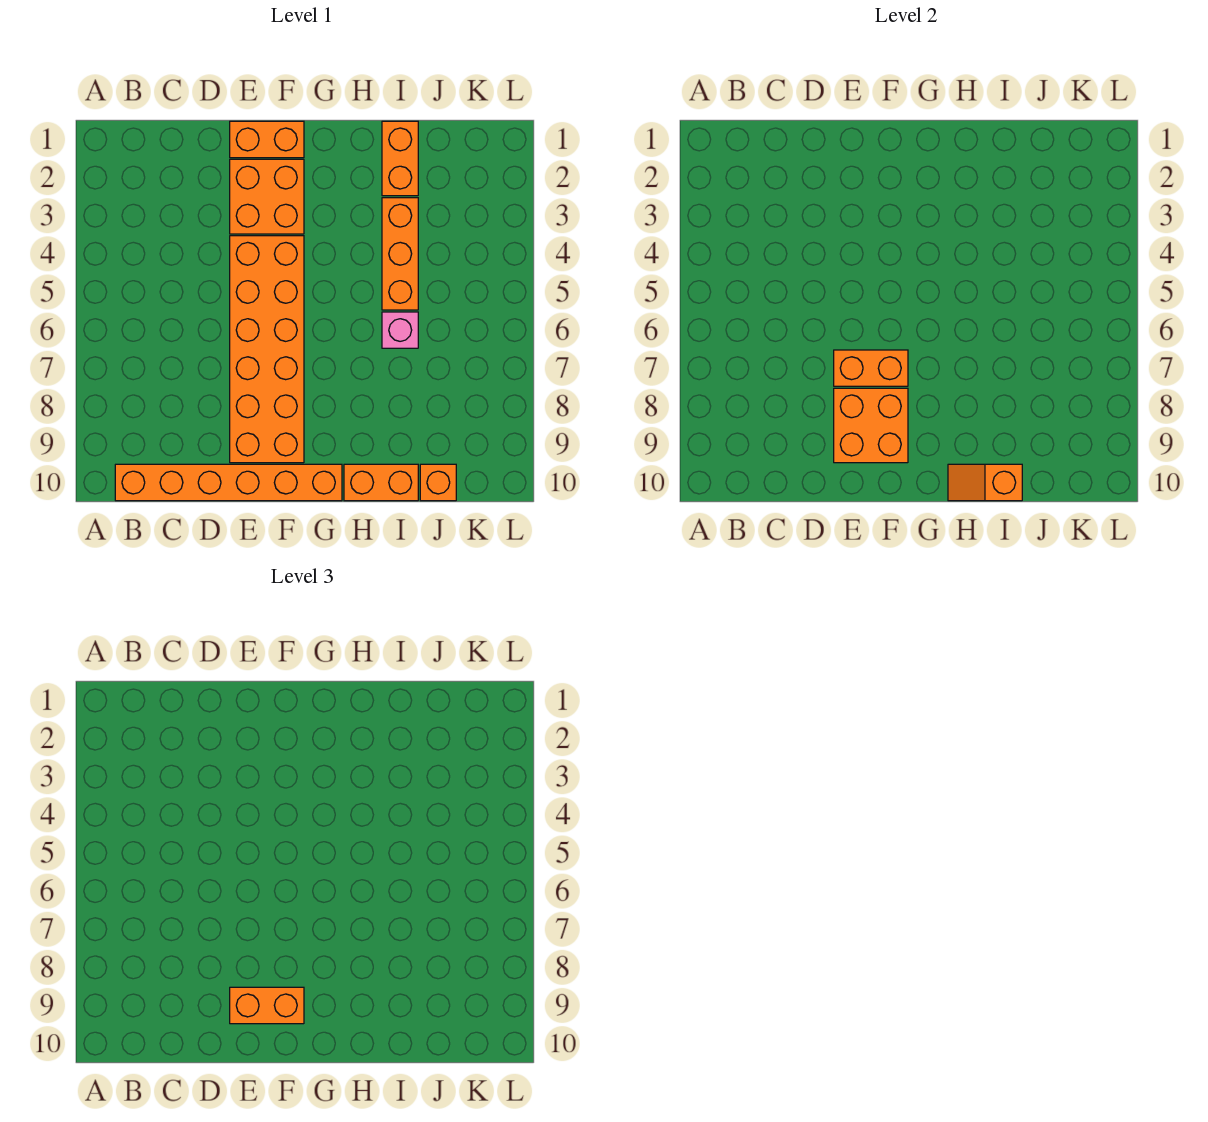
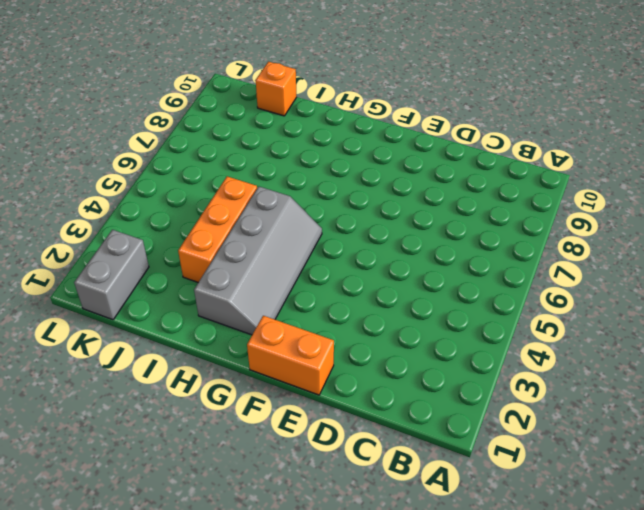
grey slope G2:H5 level 1 top H -> none
grey brick K1:K2 level 1 -> none
none -> orange brick B10:G10 level 1
none -> orange brick E2:F3 level 1
none -> orange brick E4:F9 level 1

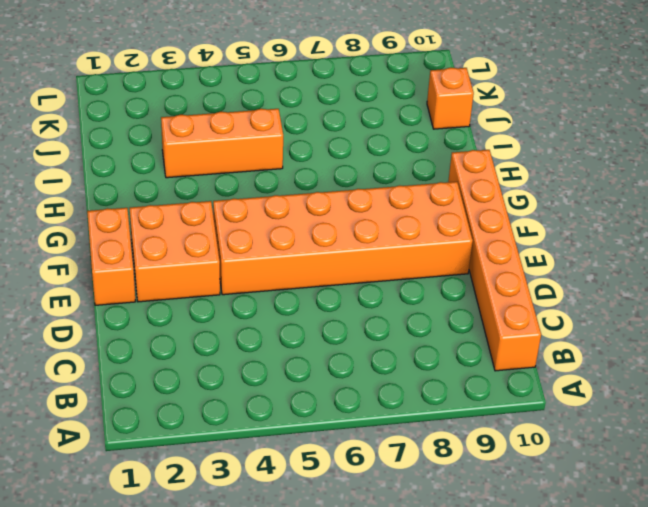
none -> orange brick H10:I10 level 1
none -> orange brick I1:I2 level 1
none -> pink brick I6 level 1

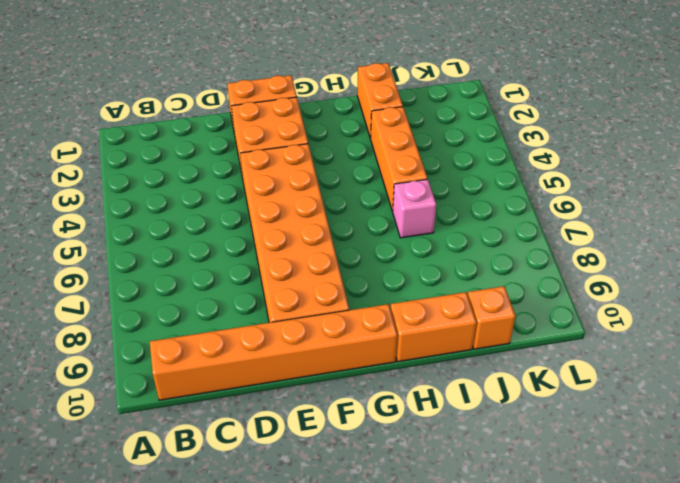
none -> orange brick E7:F7 level 2
none -> orange brick E8:F9 level 2
none -> orange slope H10:I10 level 2 top I

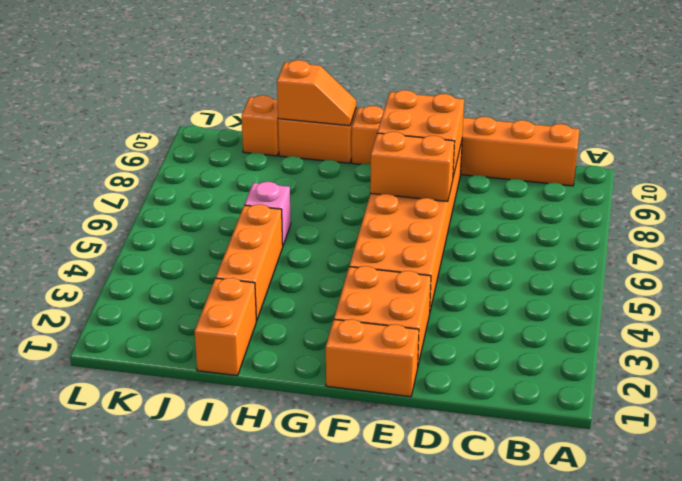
none -> orange brick E9:F9 level 3

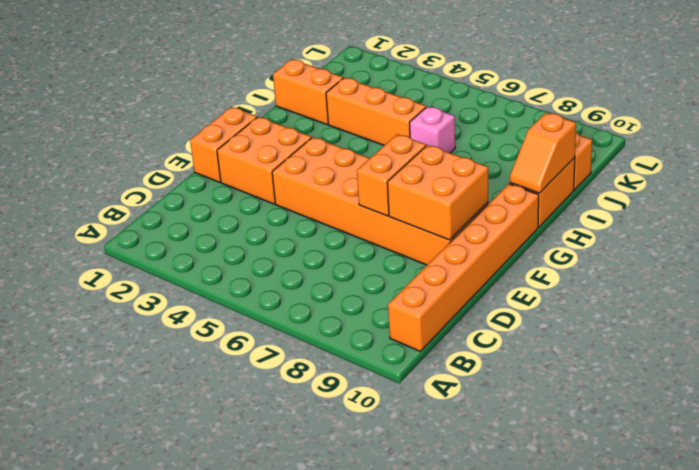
none -> orange brick E9:F9 level 3

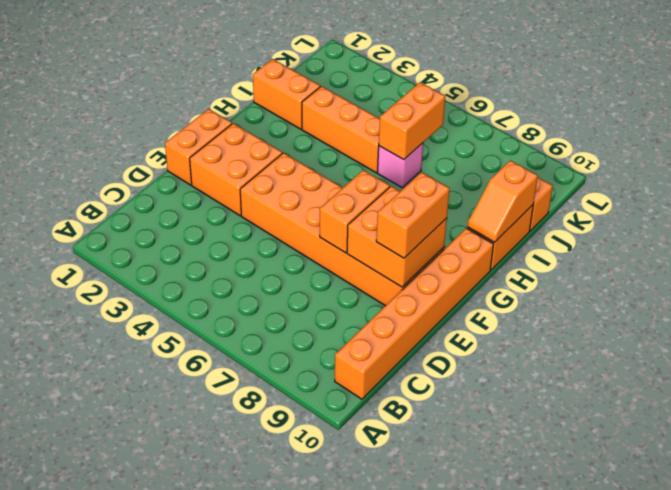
orange brick I6:J6 level 2 -> none

